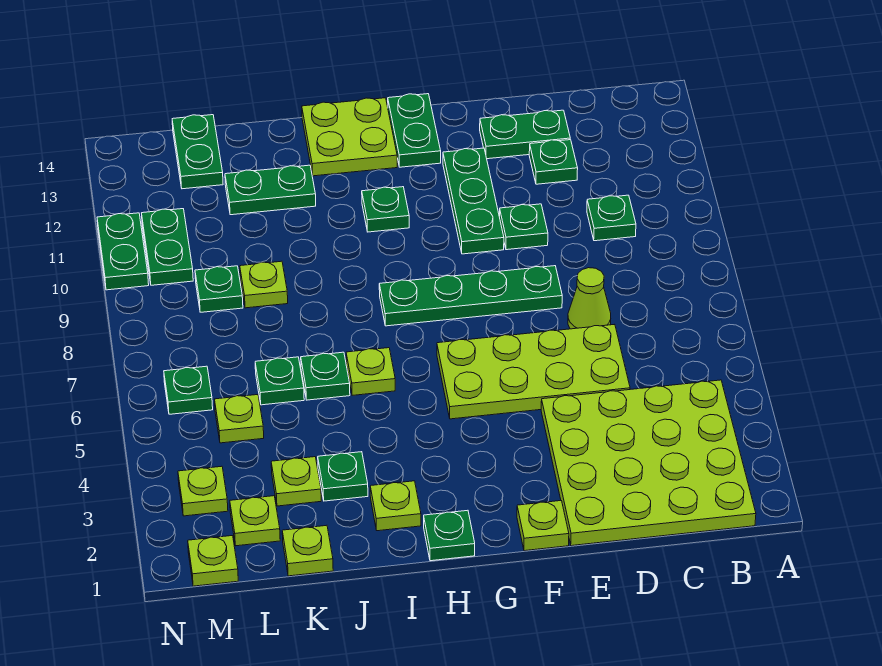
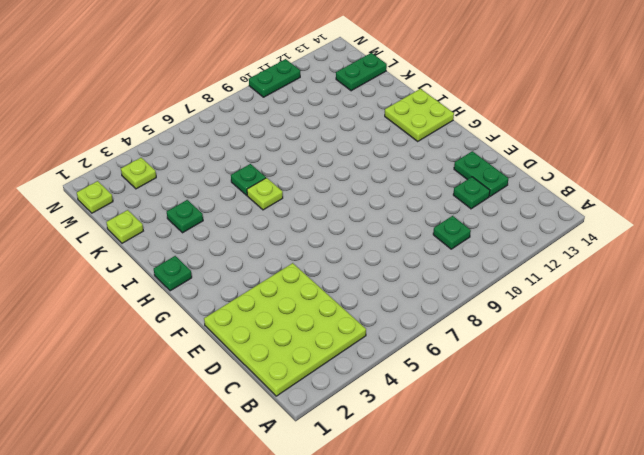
none -> lime plate D5:G6 level 1
none -> lime cone D7 level 1
none -> green plate E8:H8 level 1
none -> green plate E10 level 1

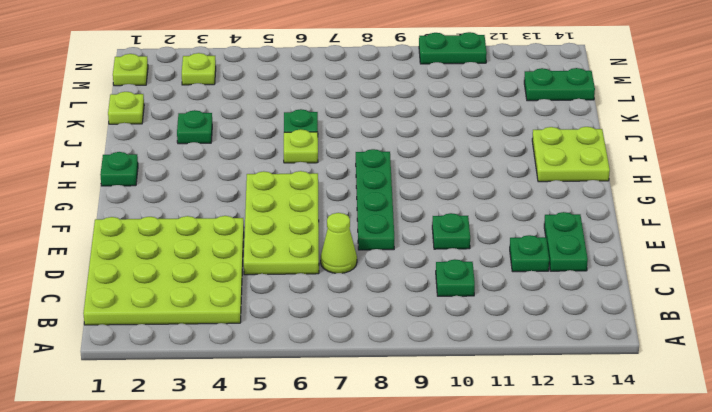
none -> lime plate F1 level 1
none -> green plate F10:F12 level 1
none -> green plate G13:G14 level 1
none -> green plate H11 level 1

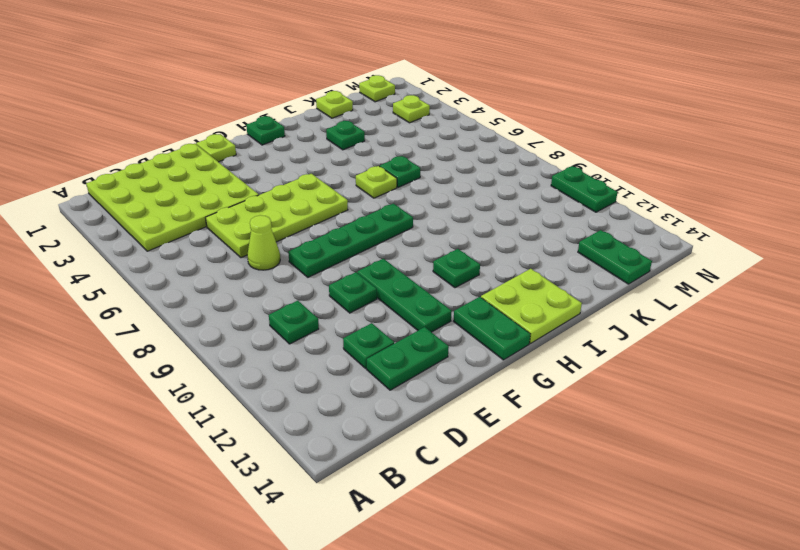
none -> lime plate I2 level 1
none -> green plate J12:K12 level 1
none -> lime plate K3 level 1
none -> green plate K6 level 1

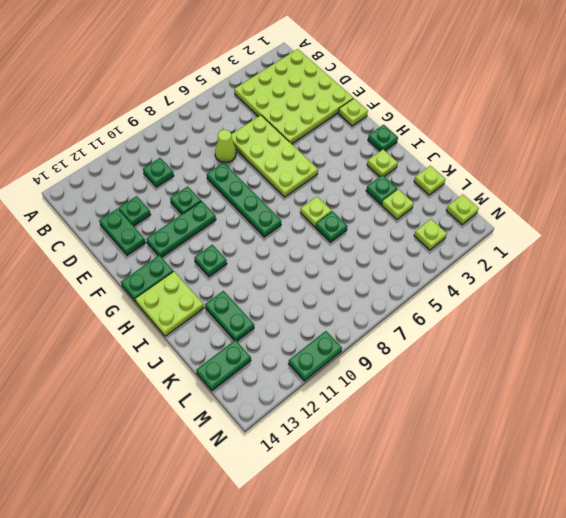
none -> green plate K6 level 1
none -> lime plate K9 level 1
none -> lime plate L2 level 1
none -> lime plate L5 level 1

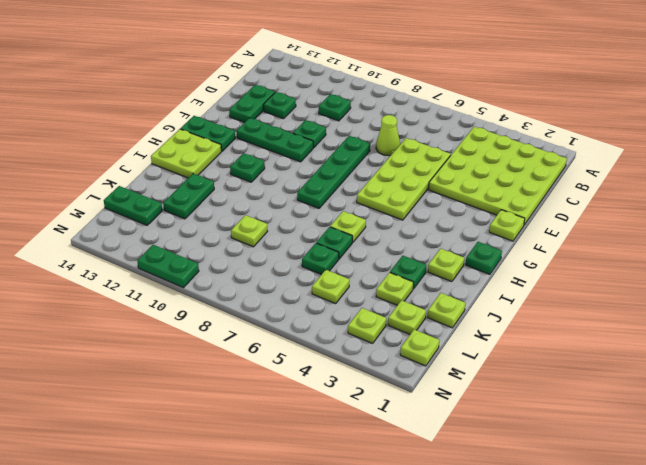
none -> green plate L9 level 1
none -> green plate M6 level 1
none -> green plate M10:M11 level 1

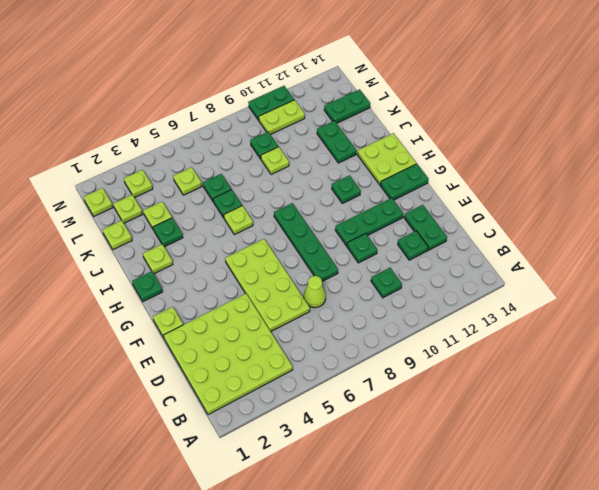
lime plate M10:M11 level 1 -> green plate M10:M11 level 1
none -> green plate M6 level 1

